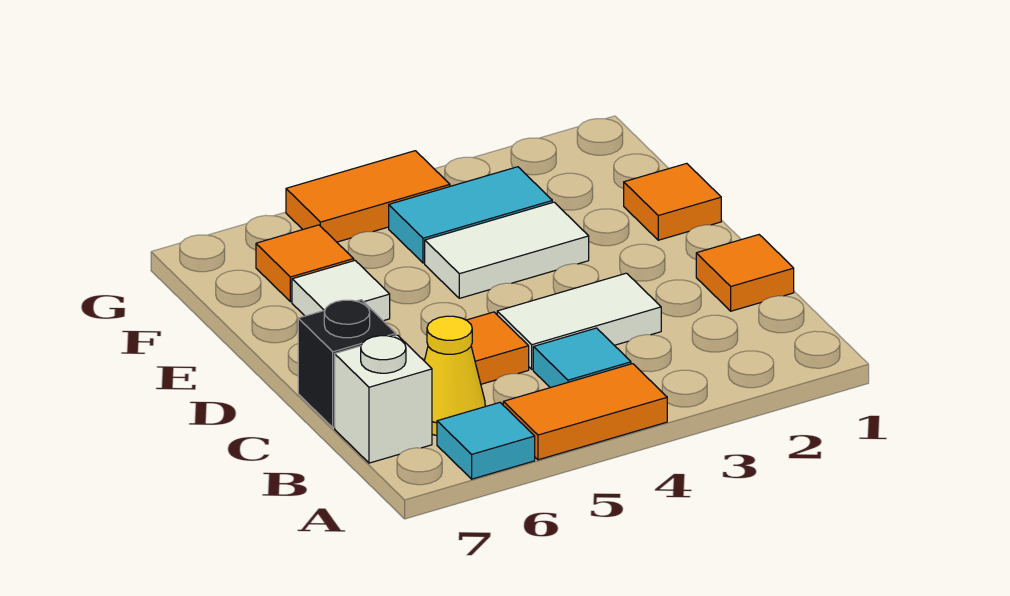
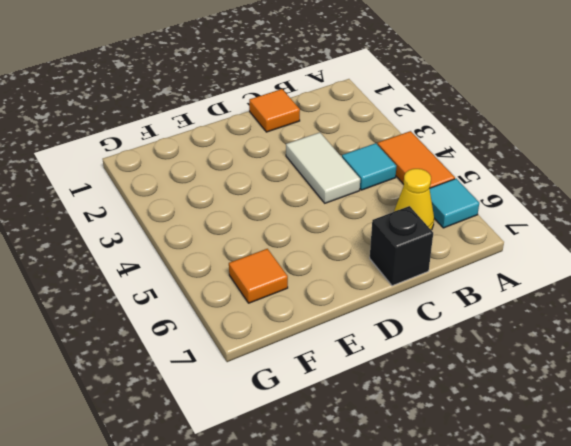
none -> white brick B7 level 1
none -> orange tile C5 level 1
none -> orange tile E1 level 1

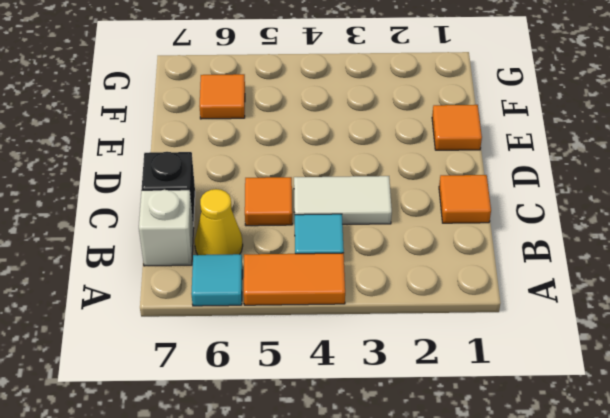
none -> white tile E3:E4 level 1
none -> white tile E6 level 1
none -> cyan tile F3:F4 level 1

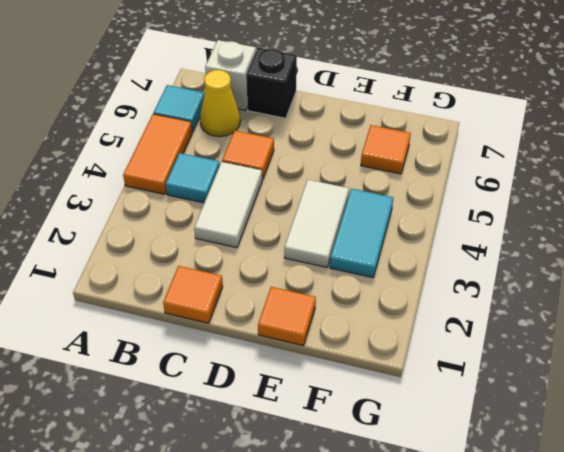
none -> white tile E6 level 1
none -> orange tile G4:G5 level 1

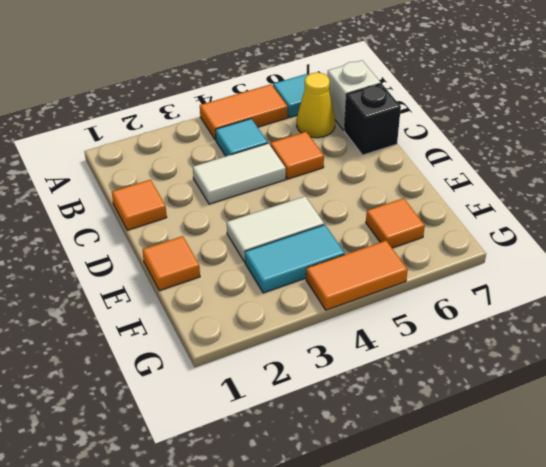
none -> white tile E6 level 1

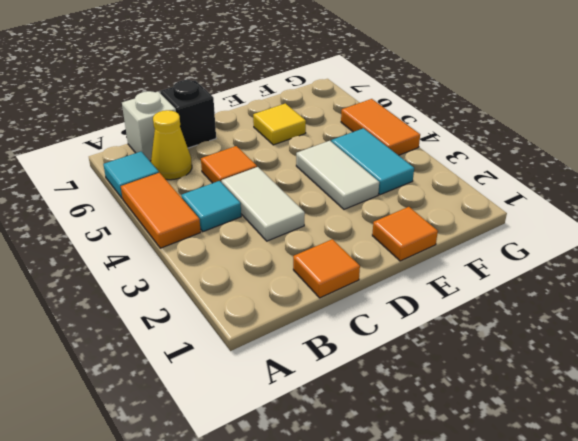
yellow tile E6 level 1 -> white tile E6 level 1
none -> orange tile F6 level 1

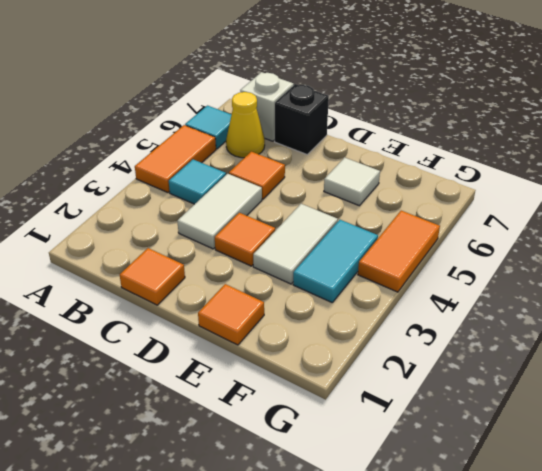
orange tile D3 level 1 -> orange tile F6 level 1

